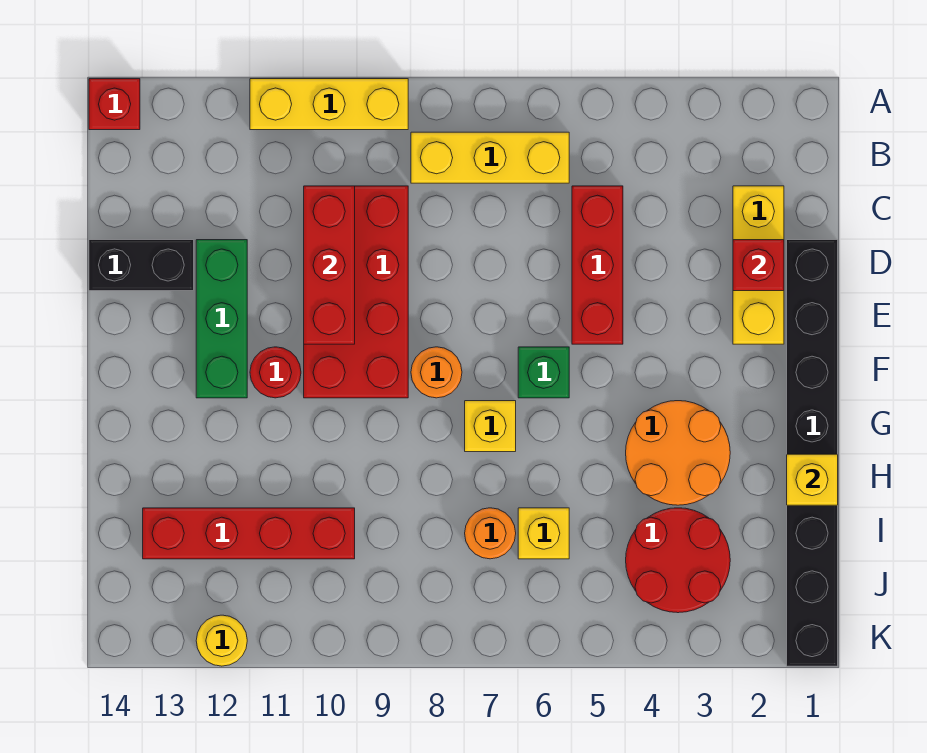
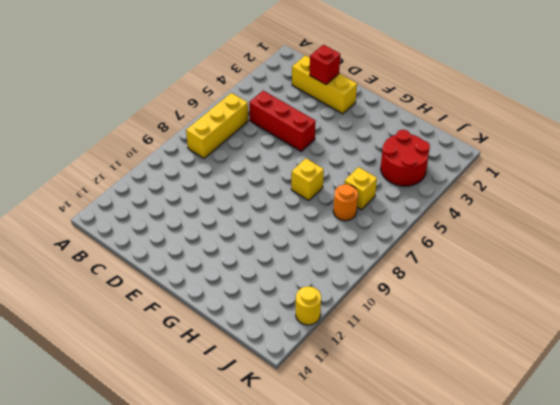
none -> yellow brick A9:A11 level 1
none -> red brick A14 level 1
none -> red brick C9:F10 level 1

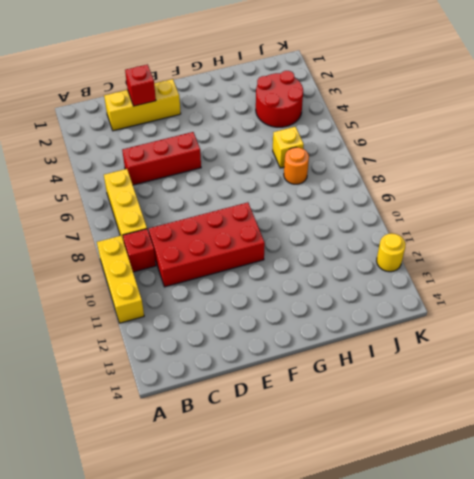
red brick B9 level 1 -> red brick A14 level 1
none -> black brick D1:K1 level 1
none -> green brick D12:F12 level 1
none -> black brick D13:D14 level 1

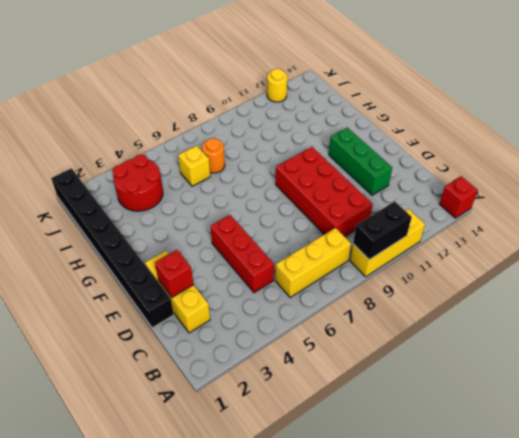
black brick A9:A10 level 2 -> black brick D13:D14 level 1
none -> green brick F6 level 1
none -> orange round brick F8 level 1
none -> red round brick F11 level 1

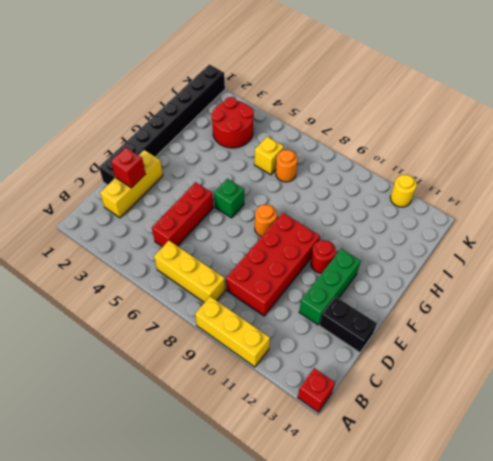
none -> orange round brick G3:H4 level 1
none -> yellow brick G7 level 1
none -> red brick I10:I13 level 1

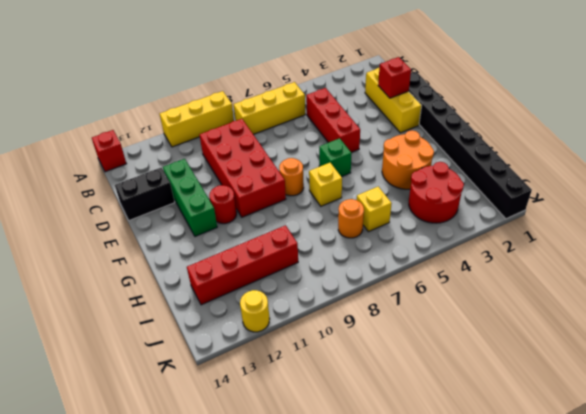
none -> red brick C10:E10 level 2
none -> yellow brick H1 level 2

